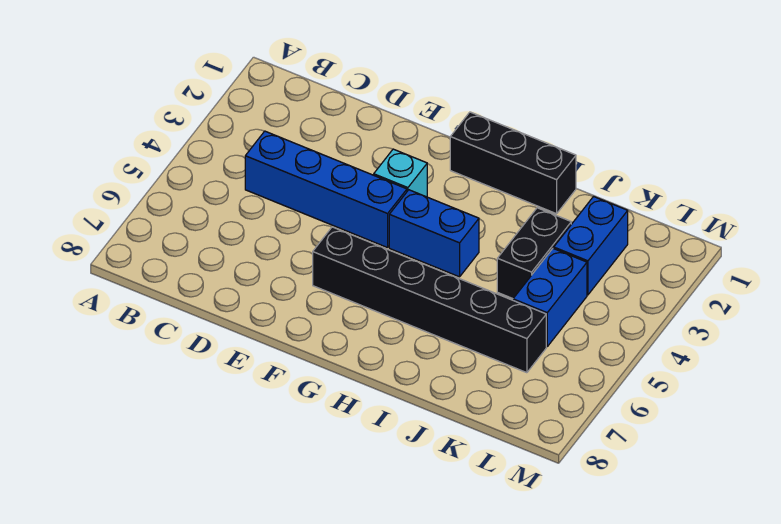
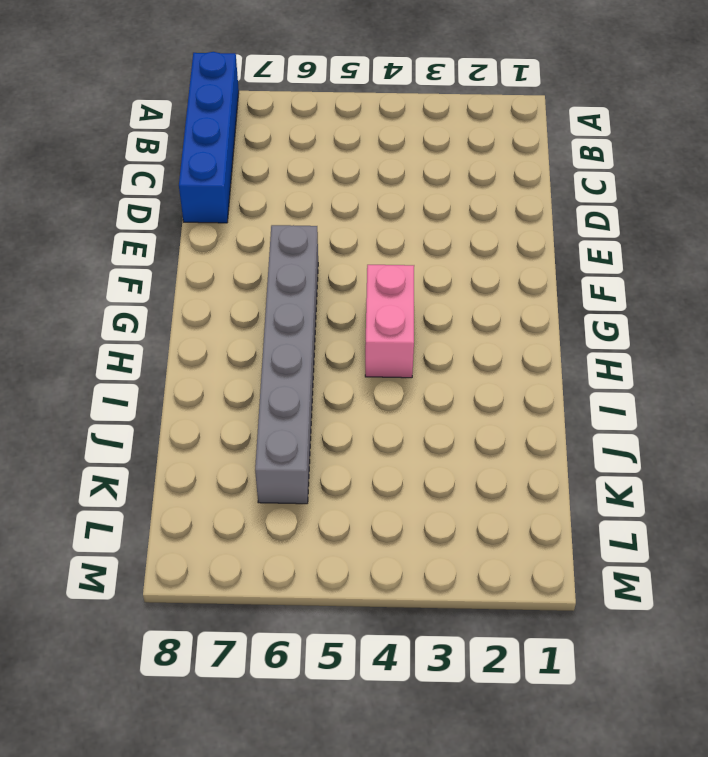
blue brick A8:D8 level 1 -> blue brick C4:F4 level 1
grey brick F6:K6 level 1 -> black brick F6:K6 level 1
pink brick G4:H4 level 1 -> blue brick G4:H4 level 1
none -> cyan brick F3 level 1
none -> black brick G1:I1 level 1

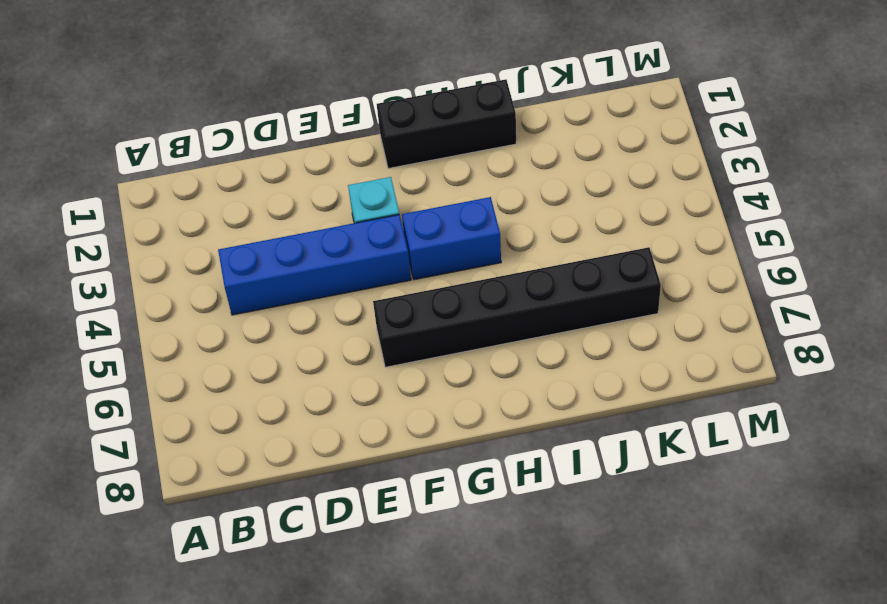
none -> black brick J3:J4 level 1
none -> blue brick K2:K3 level 1

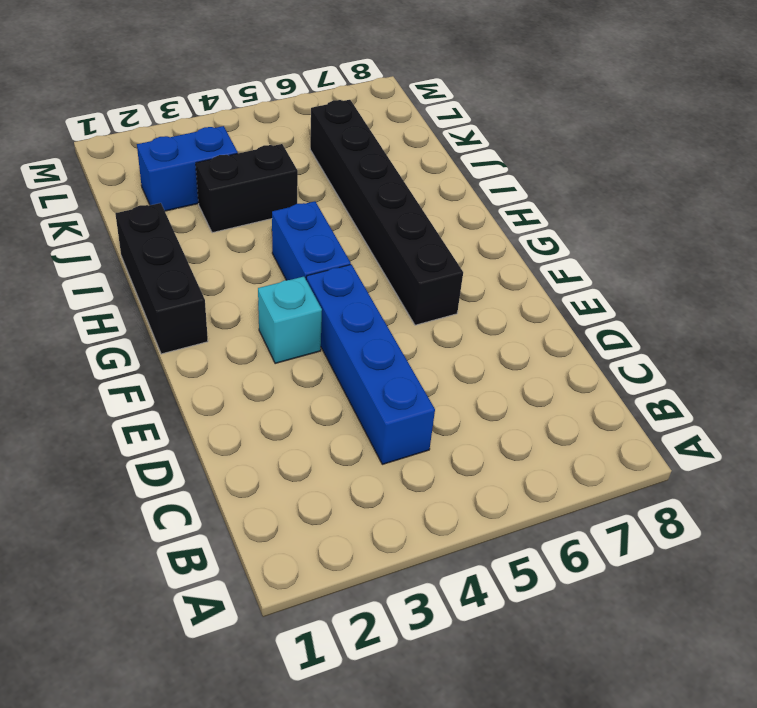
none -> blue brick K4:K5 level 1

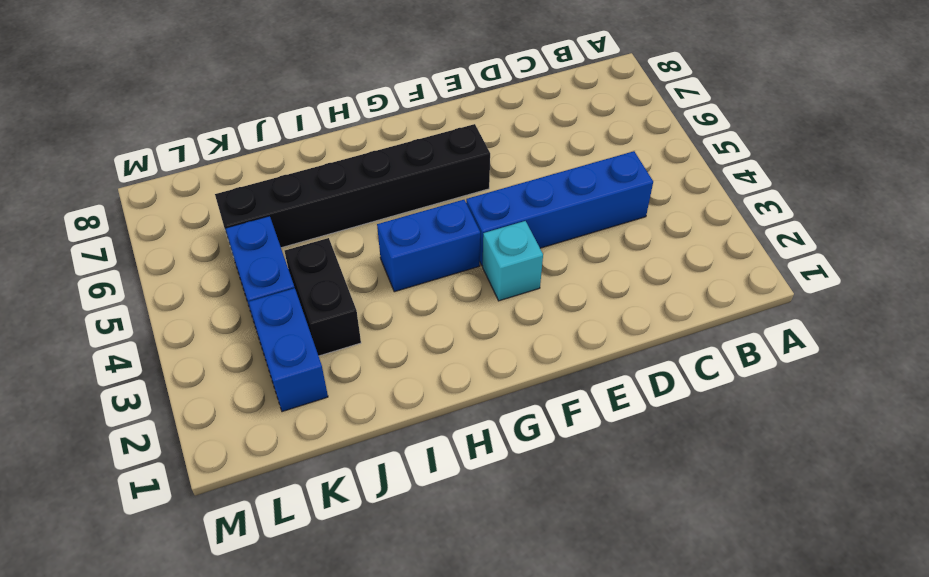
none -> black brick G1:I1 level 1

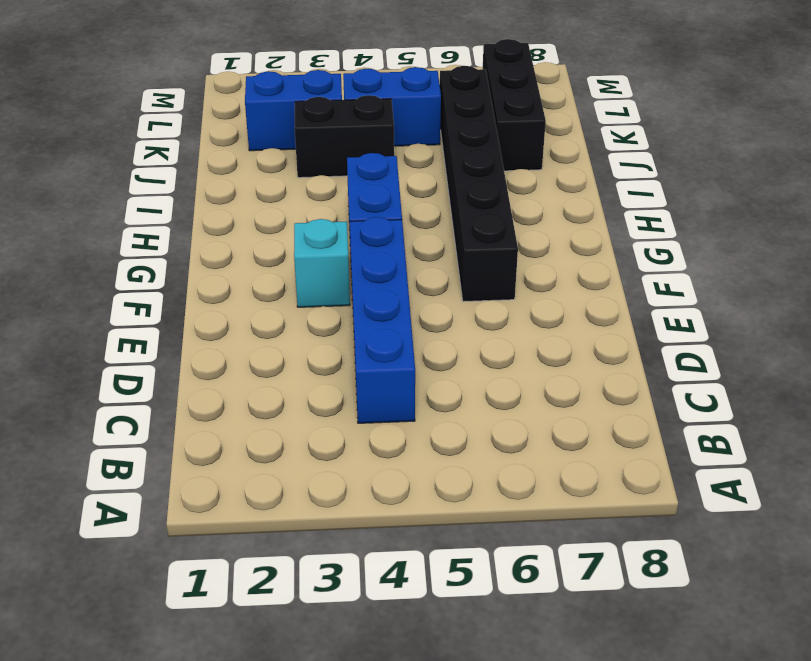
black brick J7:L7 level 1 -> black brick G1:I1 level 1

